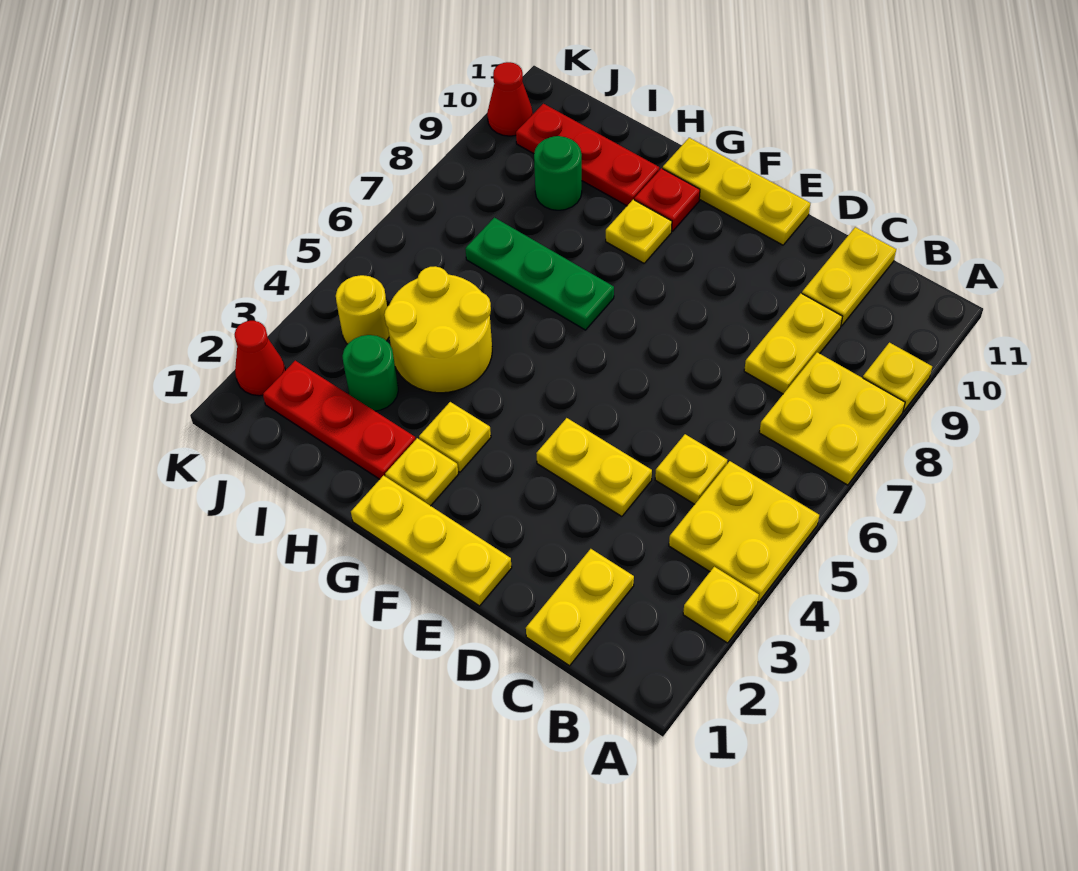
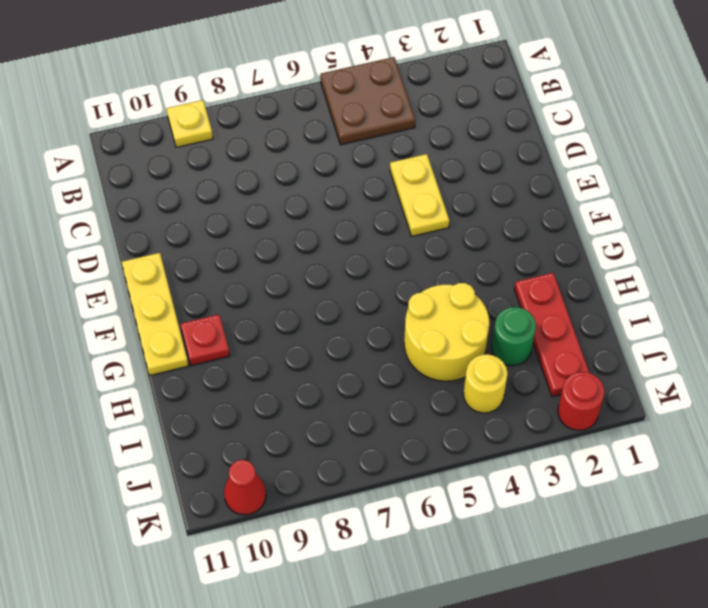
brown plate A4:B5 level 1 -> yellow plate A4:B5 level 1
red round brick K2 level 1 -> red cone K2 level 1
none -> yellow plate A3 level 1
none -> yellow plate A7:B8 level 1
none -> yellow plate C1:C2 level 1

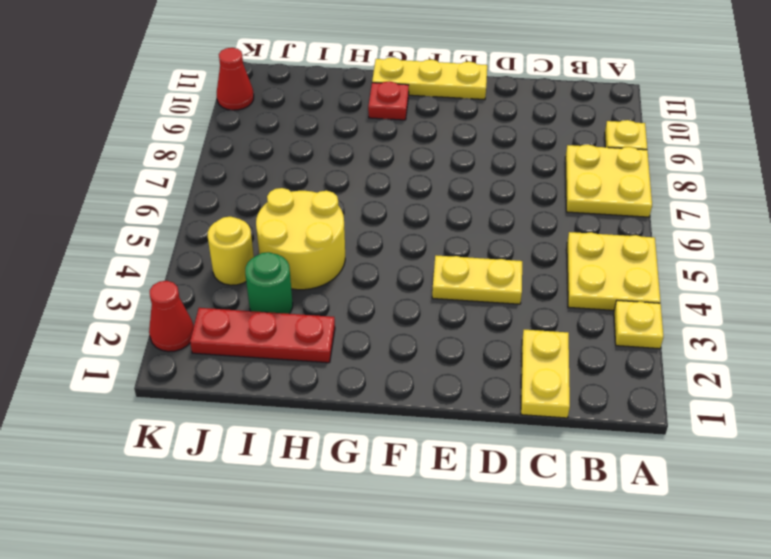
none -> yellow plate C5 level 1
none -> yellow plate C8:C9 level 1
none -> yellow plate C10:C11 level 1

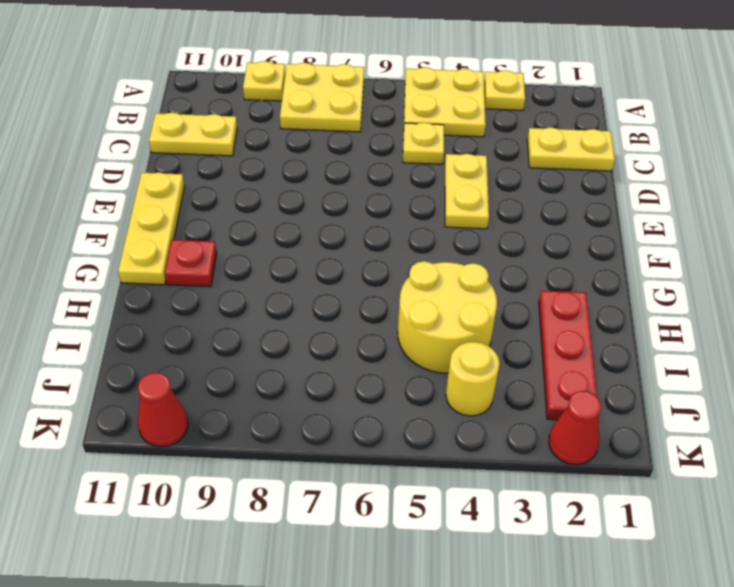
none -> yellow plate C8:C9 level 1
none -> yellow plate E1:G1 level 1
none -> yellow plate G2 level 1

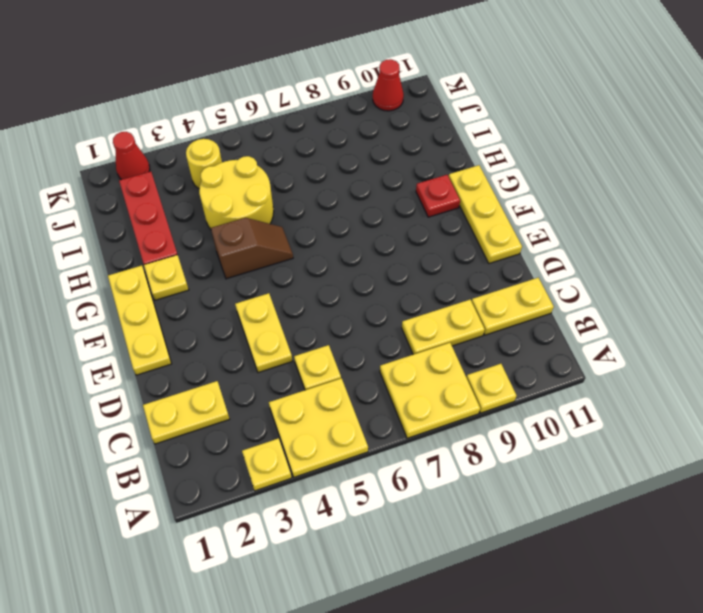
brown slope G4:G5 level 1 top 4 -> none
none -> yellow plate G3 level 1
none -> green plate G7:I7 level 1
none -> yellow plate G9 level 1

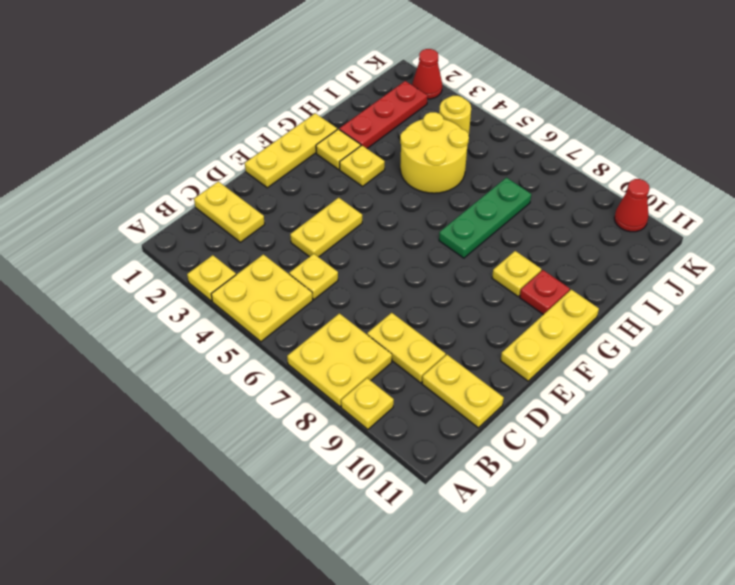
none -> red plate H10:J10 level 1
none -> green round brick I3 level 1
none -> green round brick I9 level 1

